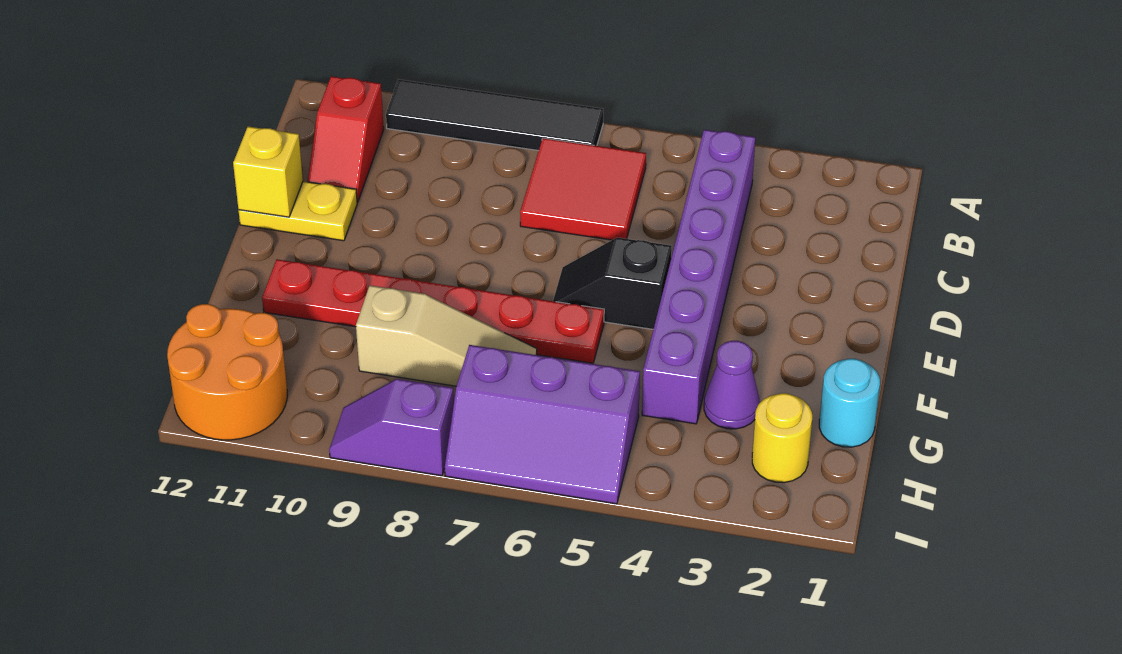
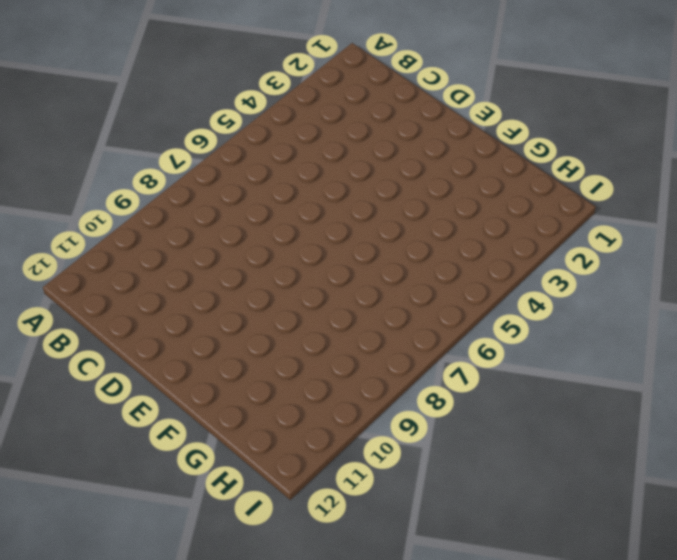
none -> black tile A7:A10 level 1
none -> purple brick B4:G4 level 1
none -> red tile B6:C7 level 1

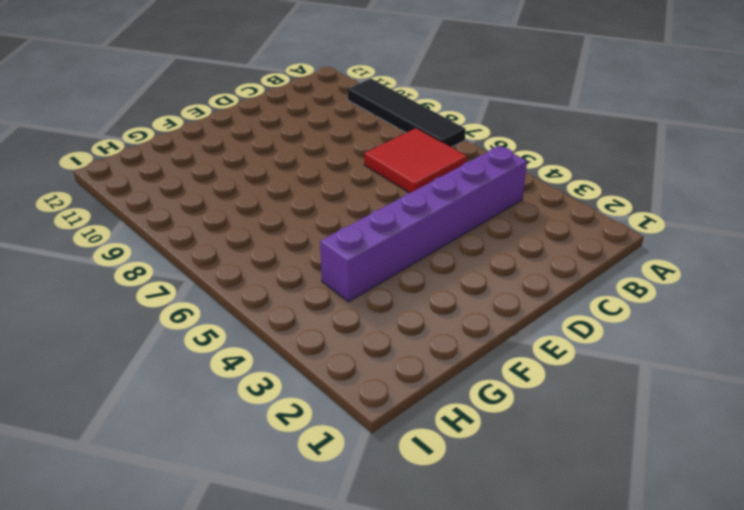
none -> red slope B11:C11 level 1 top B
none -> yellow plate D11:D12 level 1
none -> black slope E5:E6 level 1 top 5

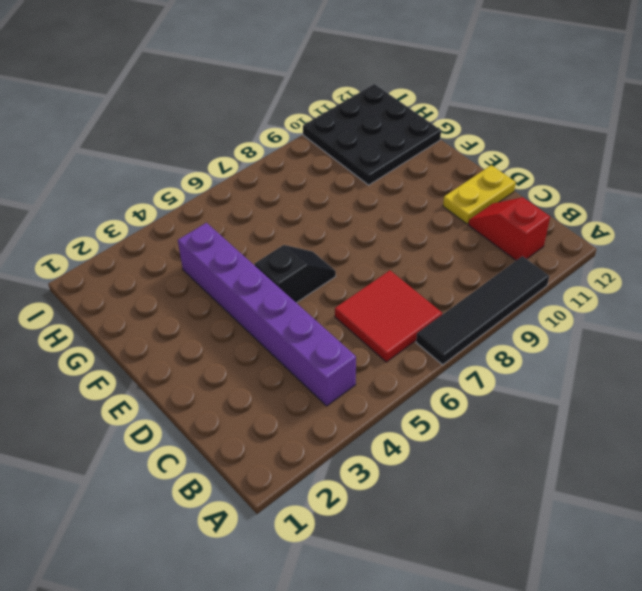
black plate G10:I12 level 1 -> orange round brick H11:I12 level 1
none -> red plate F6:F11 level 1
none -> cyan round brick G1 level 1
none -> purple cone G3 level 1

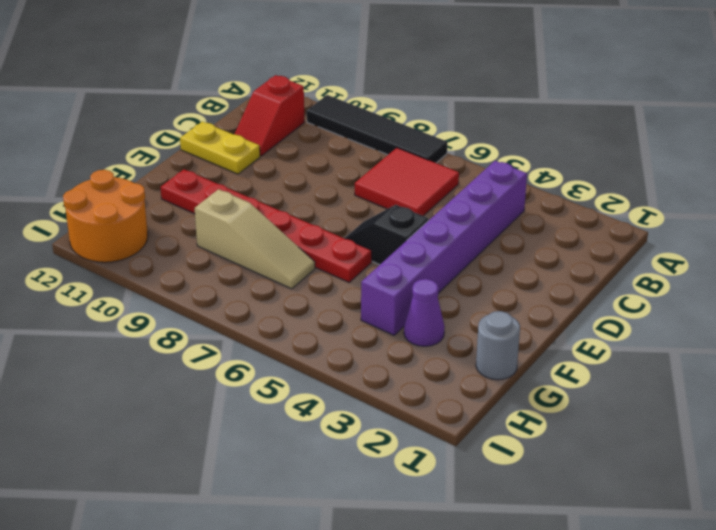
grey round brick G1 level 1 -> cyan round brick G1 level 1
none -> yellow round brick H2 level 1
none -> purple slope H5:I7 level 1 top H
none -> purple slope I8:I9 level 1 top 8

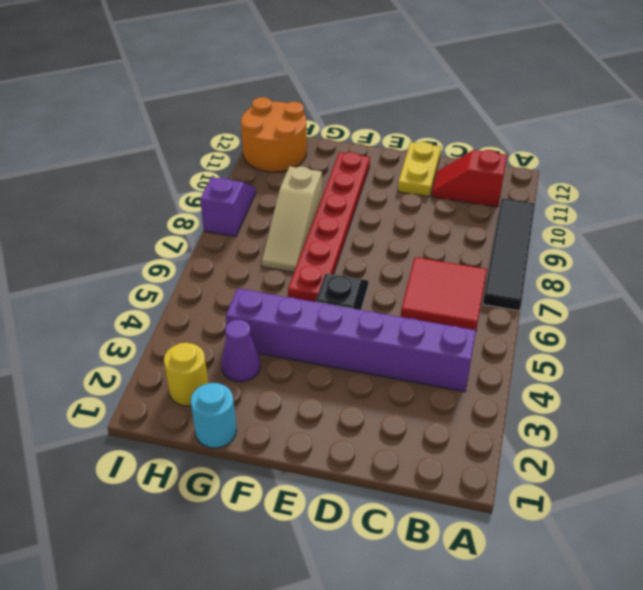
none -> purple slope H5:I7 level 1 top H
none -> yellow brick D12 level 2

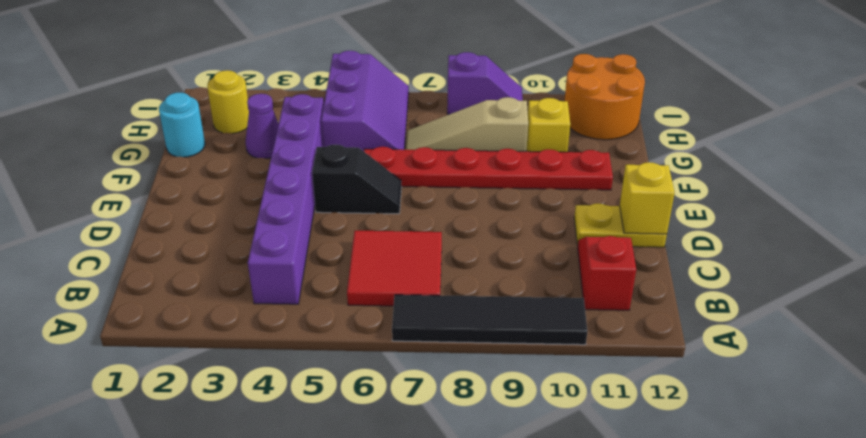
purple slope G5:I6 level 1 top 5 -> purple slope H5:I7 level 1 top H
yellow brick G10 level 1 -> none

